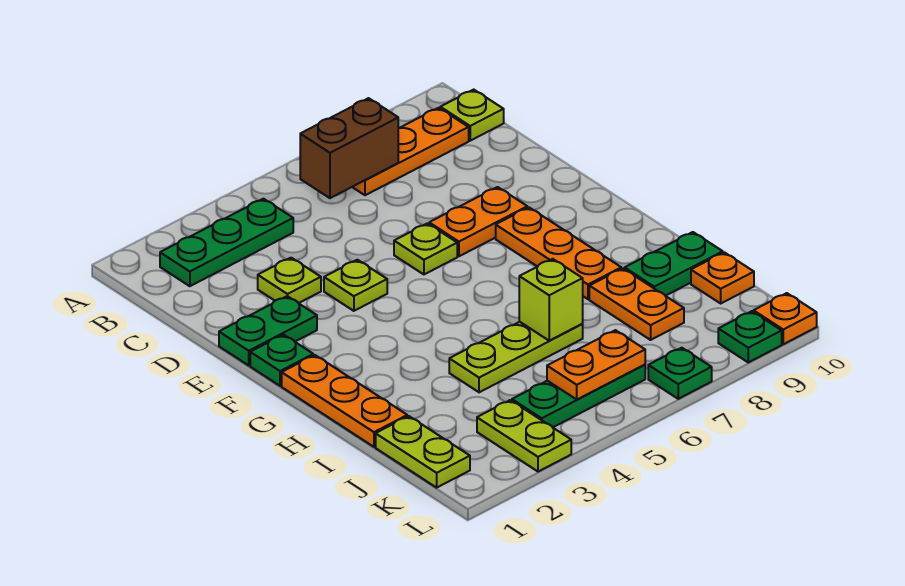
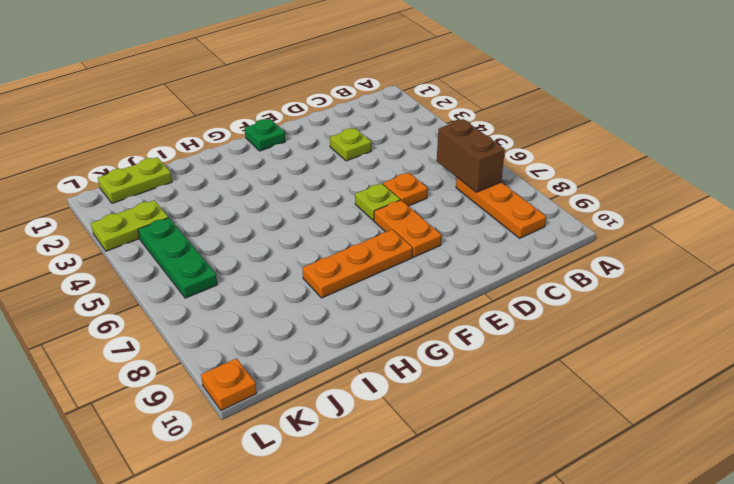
orange plate D6 level 1 -> orange plate J10 level 1
none -> green plate B2:B4 level 1
none -> lime plate B10 level 1
none -> green plate E1:E2 level 1

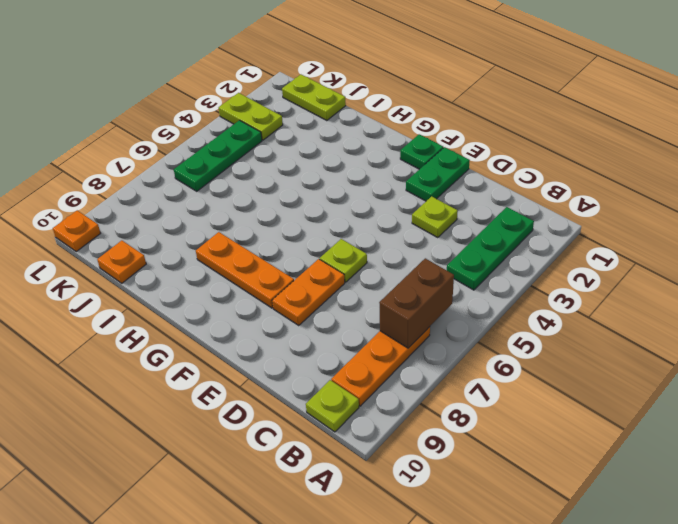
none -> lime plate E4 level 1
none -> orange plate G1:I1 level 1
none -> lime plate I4:I6 level 1

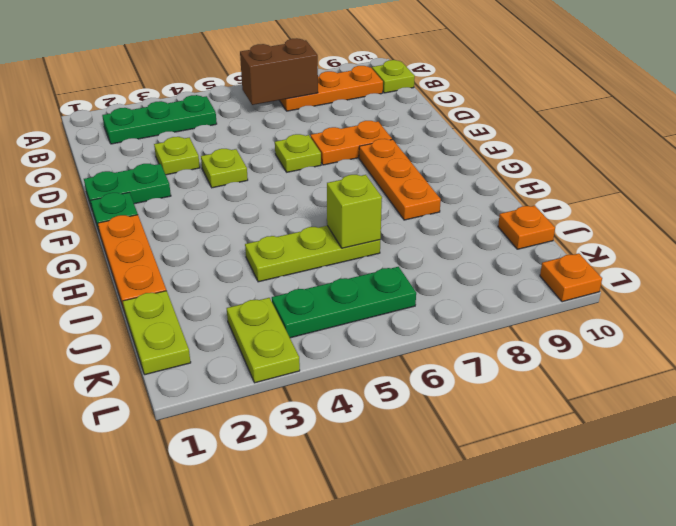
none -> orange plate I8:J8 level 1
none -> green plate I9:I10 level 1
none -> green plate L7 level 1

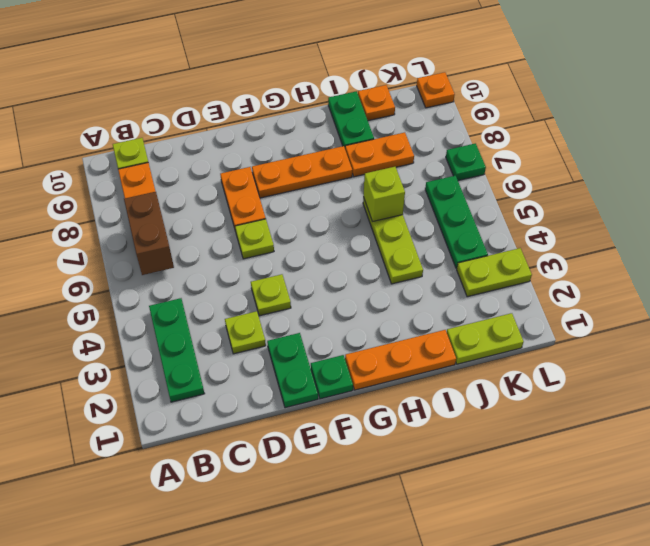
none -> green plate L9 level 1
none -> orange plate K5:K6 level 2

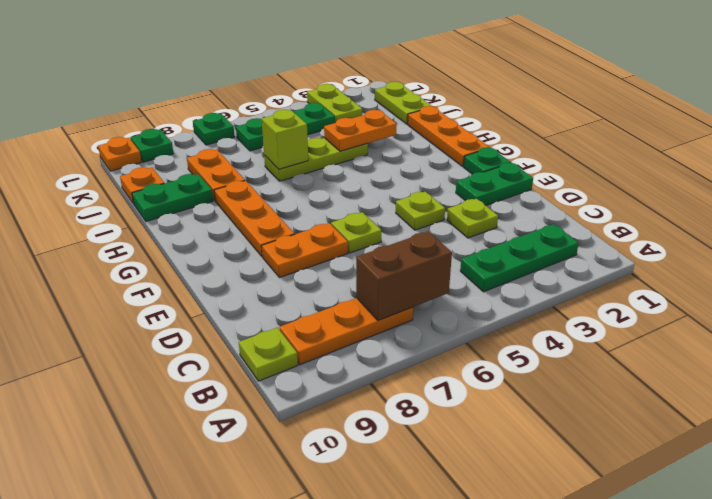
orange plate I3:I4 level 2 -> orange plate K5:K6 level 2

